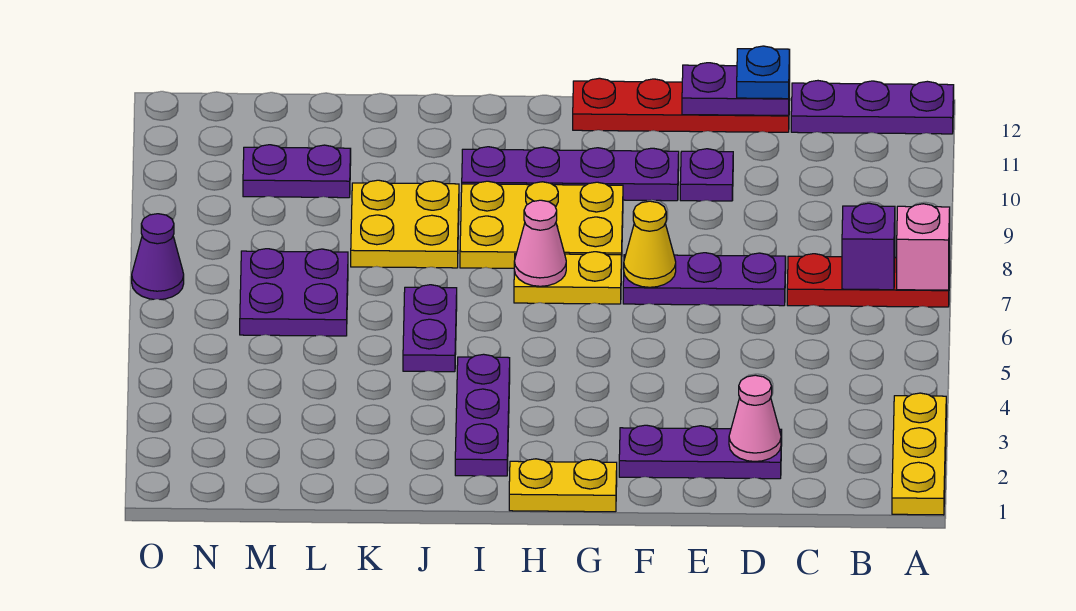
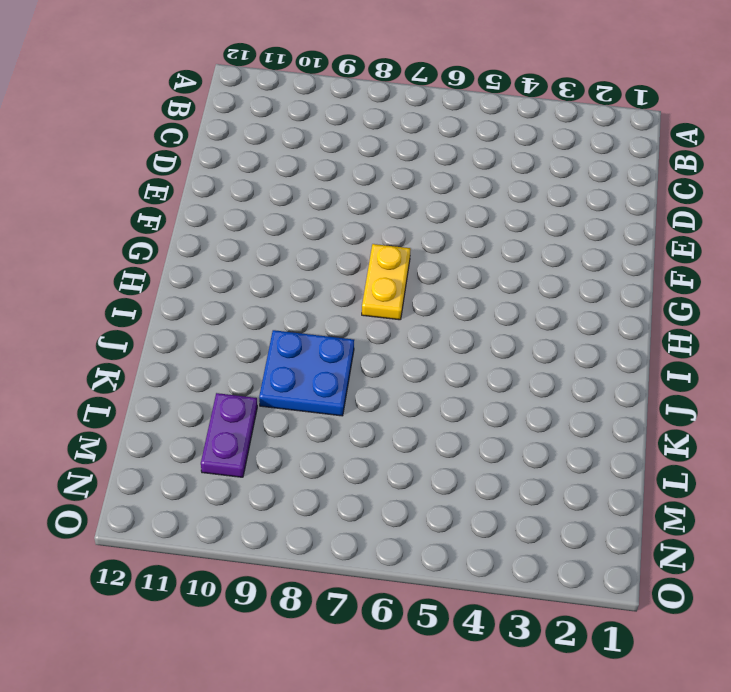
blue plate J8:K9 level 1 -> yellow plate J8:K9 level 1
none -> yellow plate A1:A3 level 1
none -> red plate A7:C7 level 1
none -> purple plate A12:C12 level 1

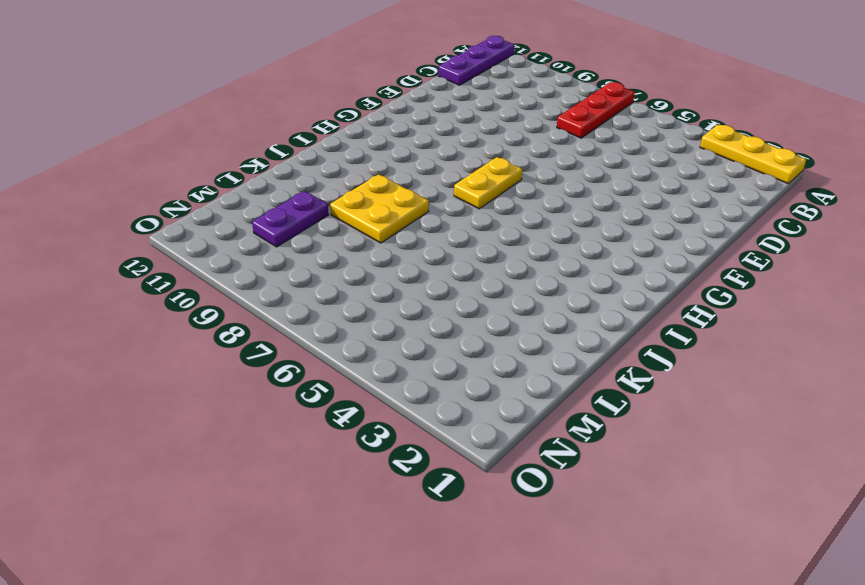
none -> purple plate D2:F2 level 1
none -> purple plate D7:F7 level 1
none -> red plate D12:G12 level 1

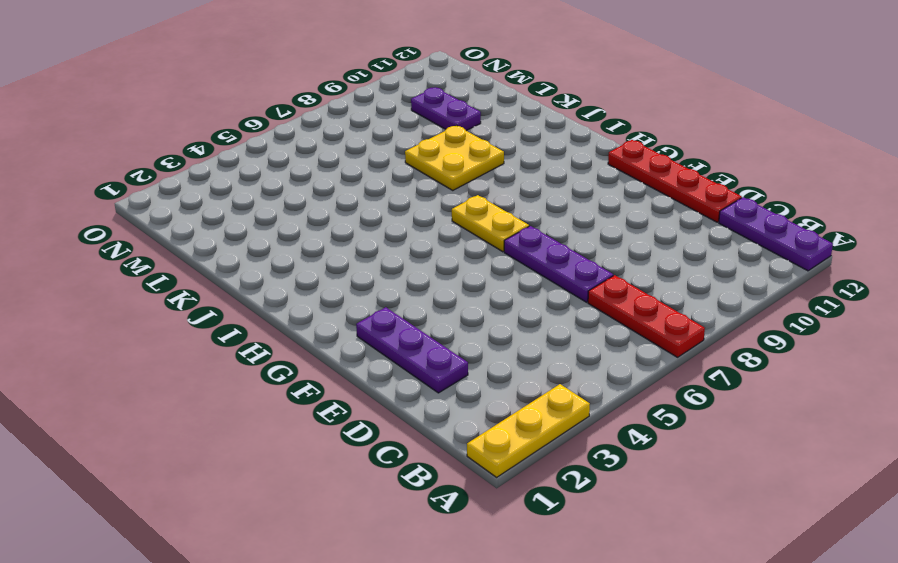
none -> purple plate E10 level 1
none -> purple plate F10:I10 level 1
none -> yellow plate G1:H1 level 1

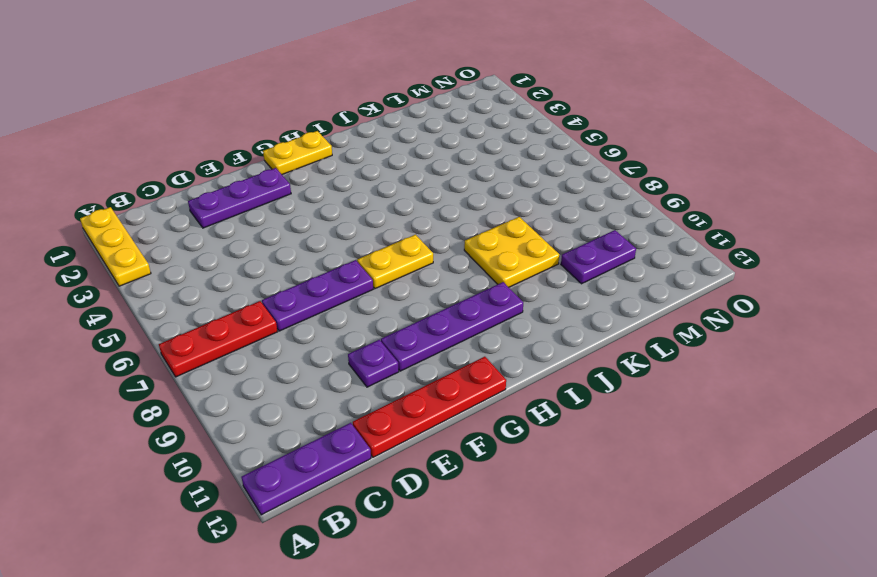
none -> yellow plate G8:I9 level 1
none -> purple plate I2:I4 level 1
none -> purple plate J5:J6 level 1

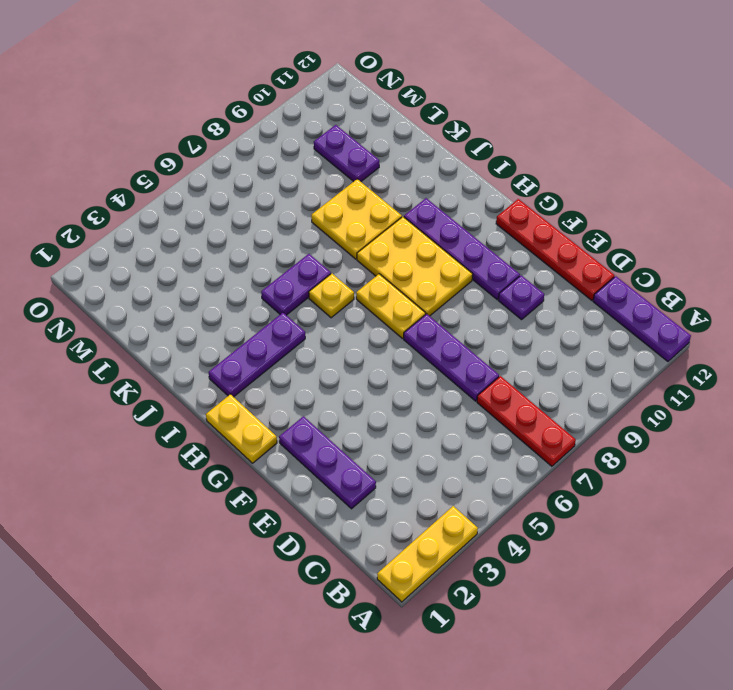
yellow plate I6 level 1 -> none
none -> purple plate L6:M7 level 1
none -> purple cone O7 level 1
none -> pink brick A7 level 2

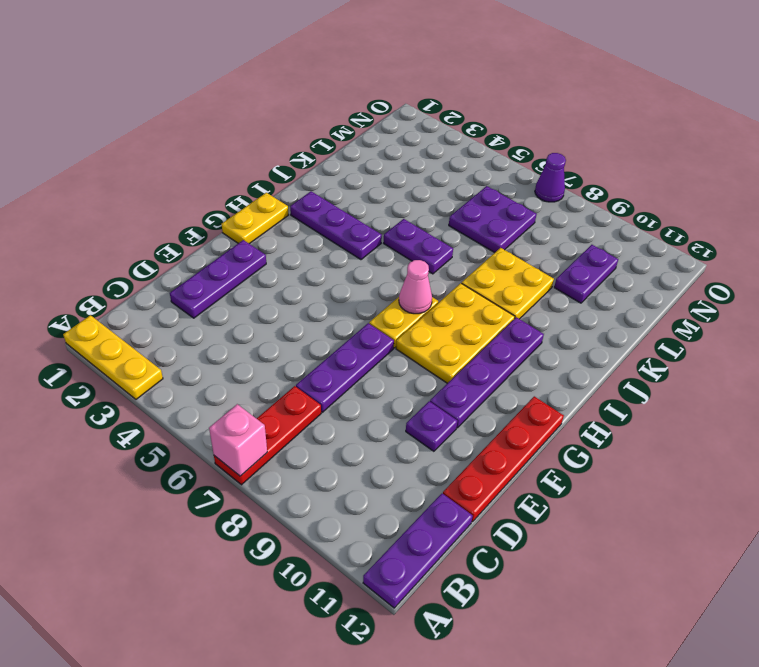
none -> purple brick B7 level 2
none -> pink cone D2 level 2
none -> purple plate D12:E12 level 2

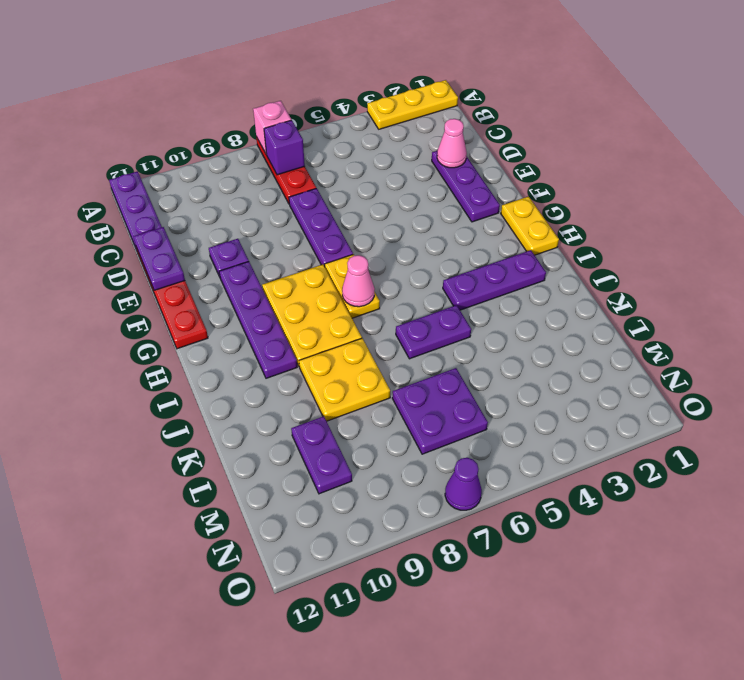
none -> yellow cone F7 level 2
none -> blue plate D12 level 3

